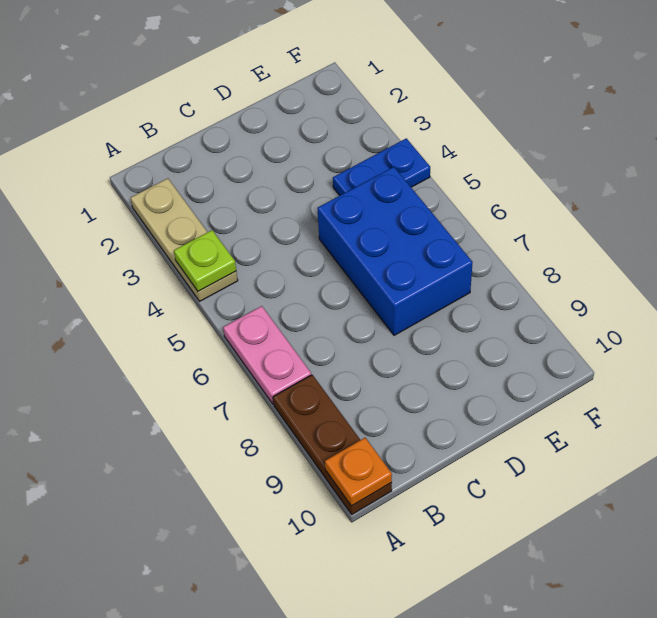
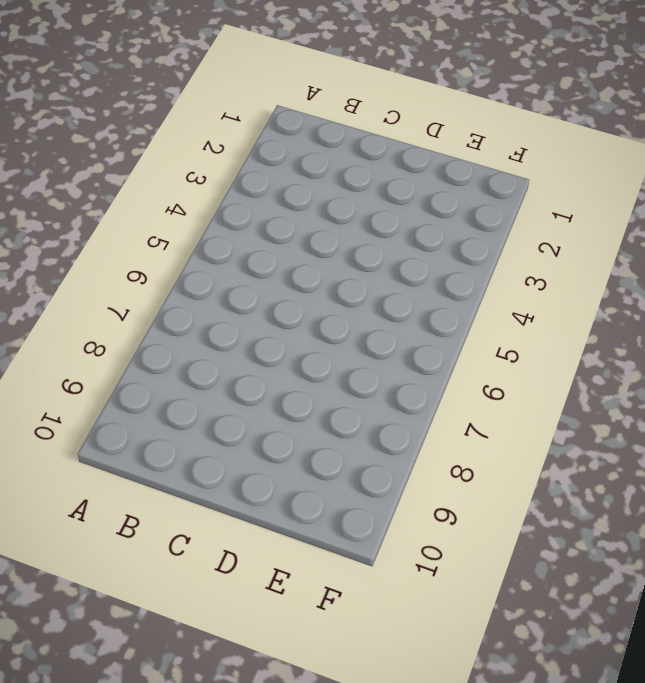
none -> tan plate A2:A4 level 1
none -> pink plate A6:A7 level 1

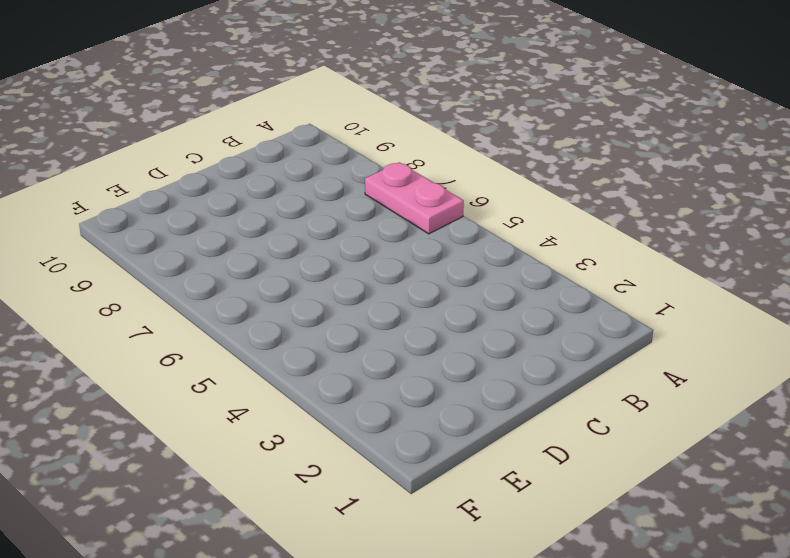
none -> tan plate A2:A4 level 1
none -> brown plate A8:A10 level 1

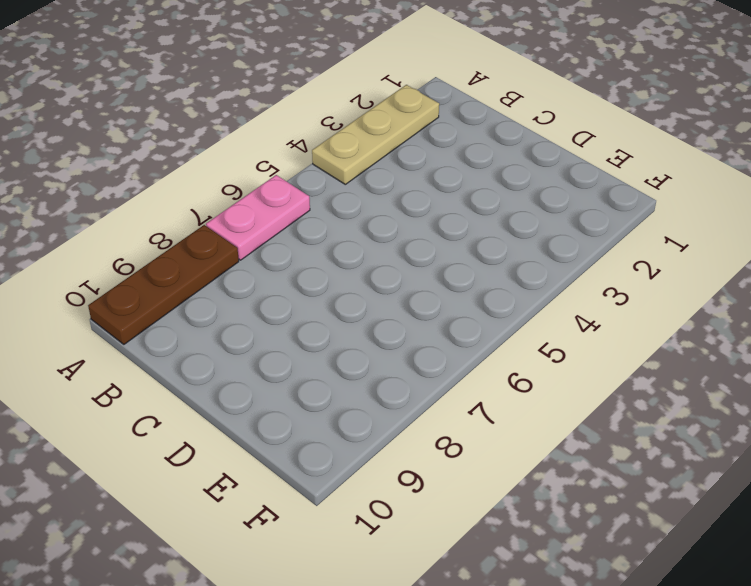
none -> blue brick D5:E7 level 1
none -> blue plate E4:F4 level 1

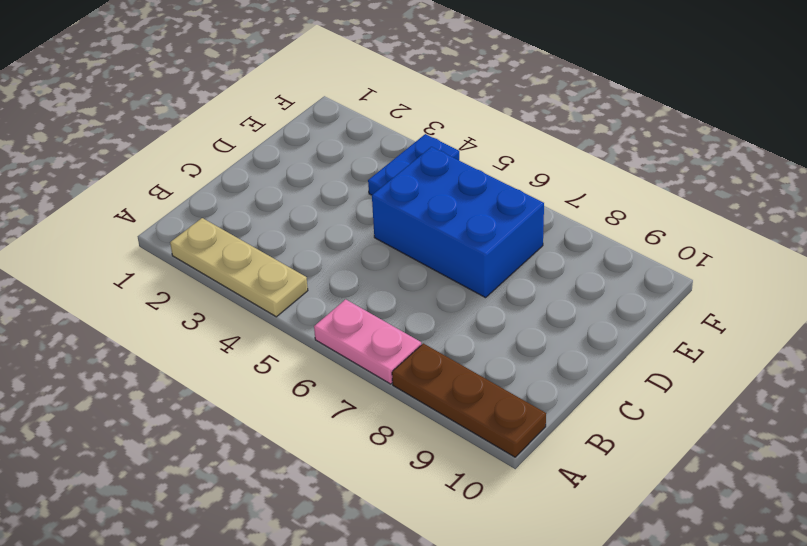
none -> lime plate A4 level 2
none -> orange plate A10 level 2

